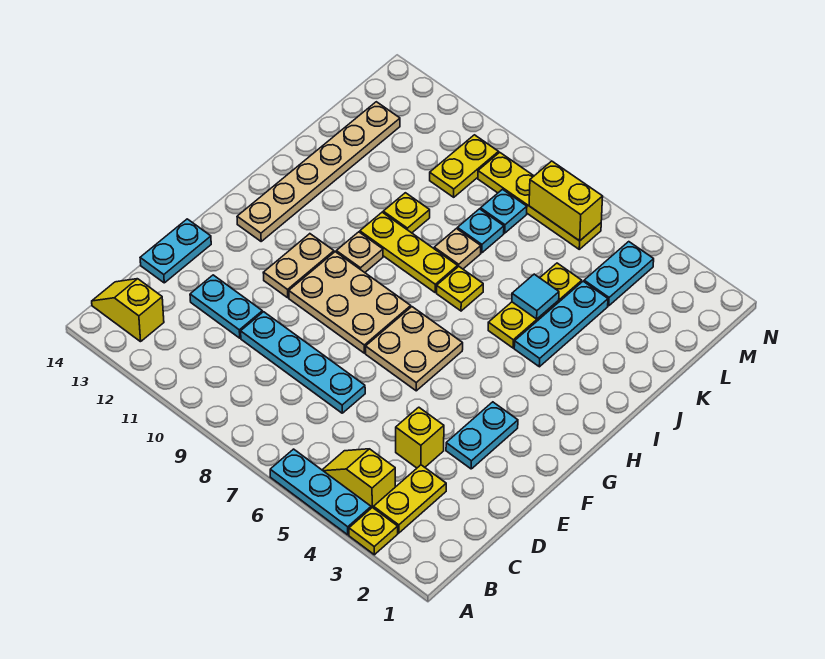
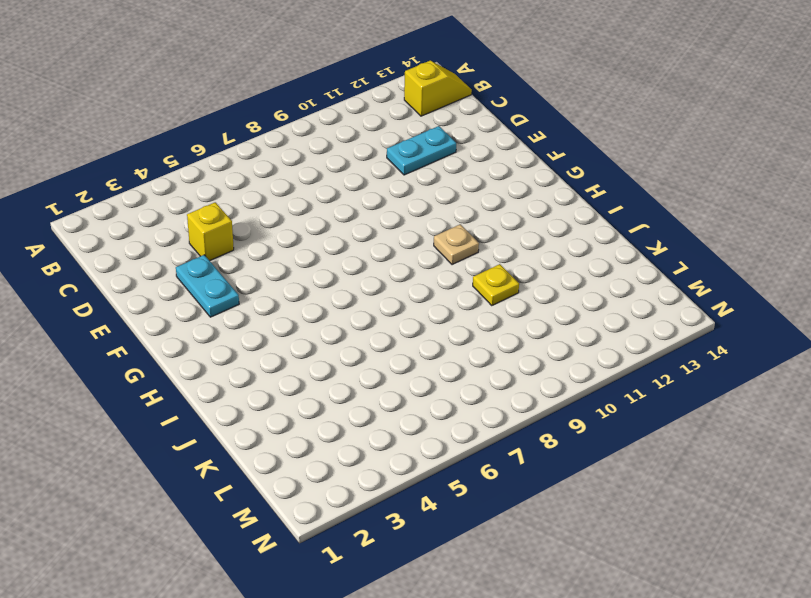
none -> yellow plate A3 level 1
none -> cyan plate A4:A6 level 1
none -> yellow plate B3:C3 level 1

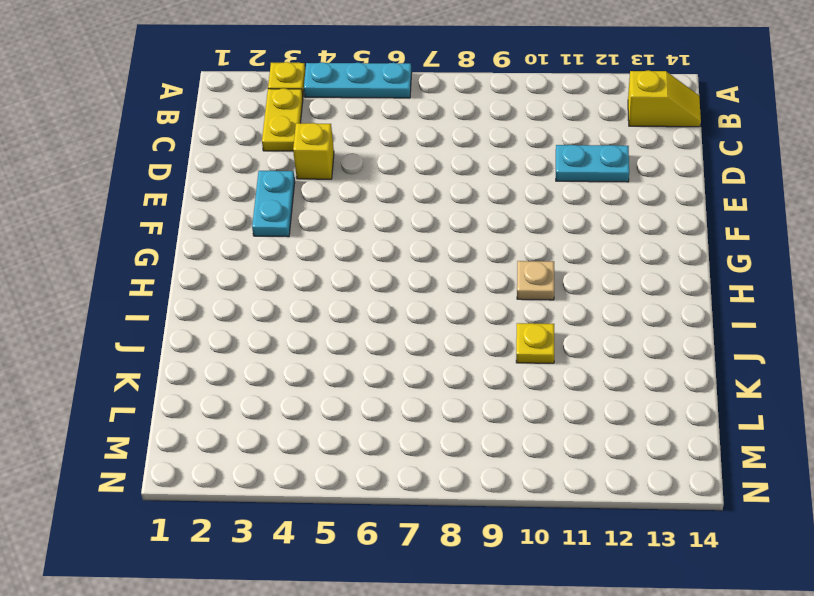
none -> yellow slope B4:B5 level 1 top 4
none -> cyan plate D7:D10 level 1
none -> cyan plate D14:E14 level 1

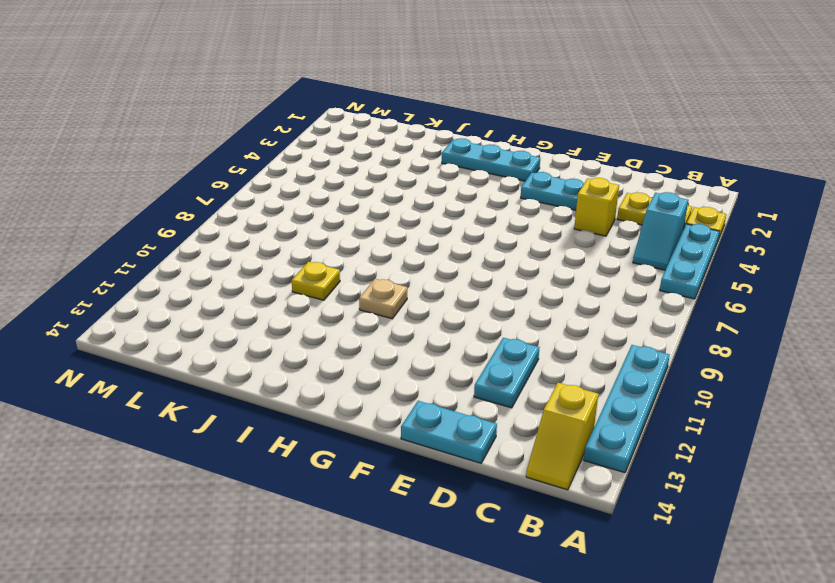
cyan plate A10:A13 level 1 -> cyan plate D7:D10 level 1
cyan slope B4:B5 level 1 top 4 -> yellow slope B4:B5 level 1 top 4
cyan plate G2:I2 level 1 -> cyan plate I4:K4 level 1
none -> tan plate F6:G7 level 1
none -> tan plate F8:G10 level 1
none -> tan plate F11:G11 level 1

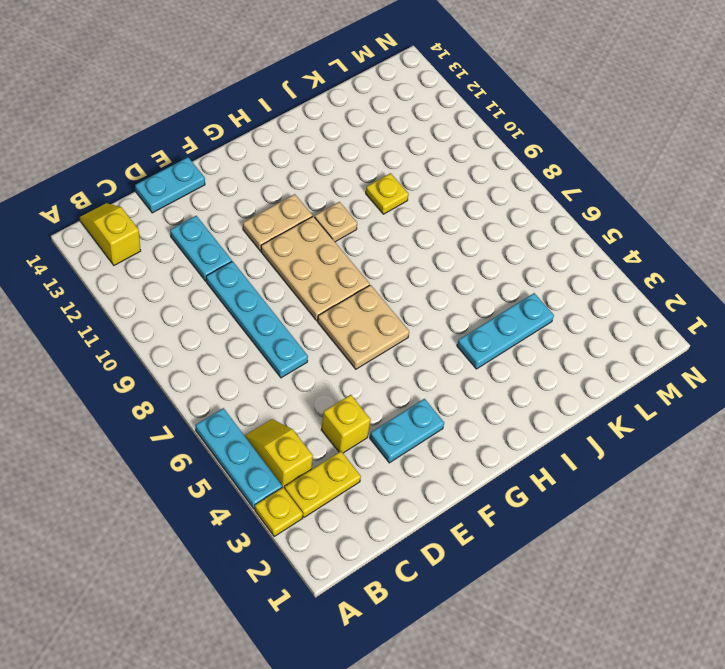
none -> tan plate G13:L13 level 1
none -> yellow plate I5:K5 level 1
none -> yellow plate I7 level 1

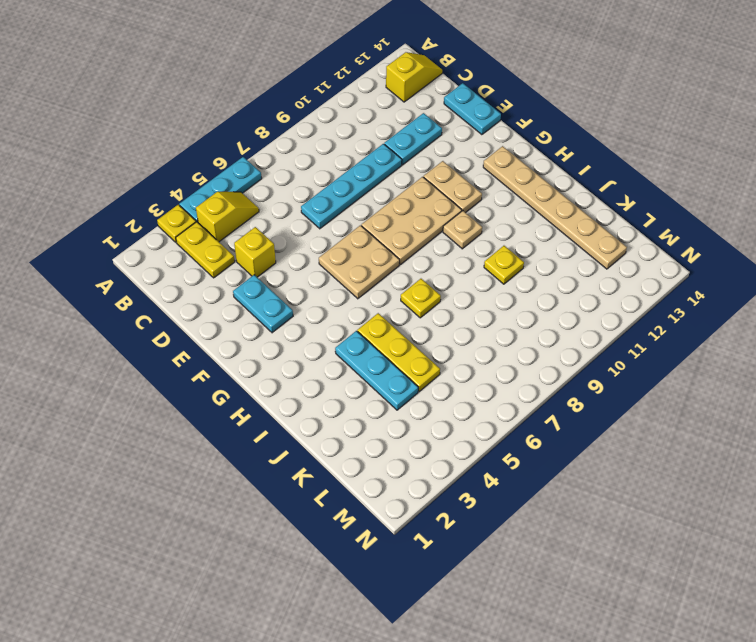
none -> yellow plate I8:I10 level 1
none -> tan plate J8 level 1
none -> cyan plate K8 level 1

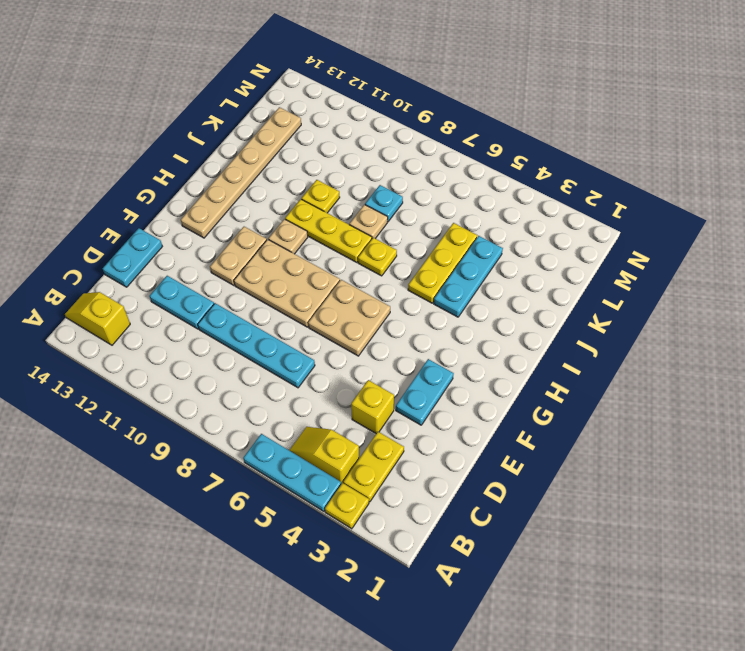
none -> cyan plate L4:M4 level 1
none -> cyan plate L8 level 1
none -> yellow plate L10:M10 level 1

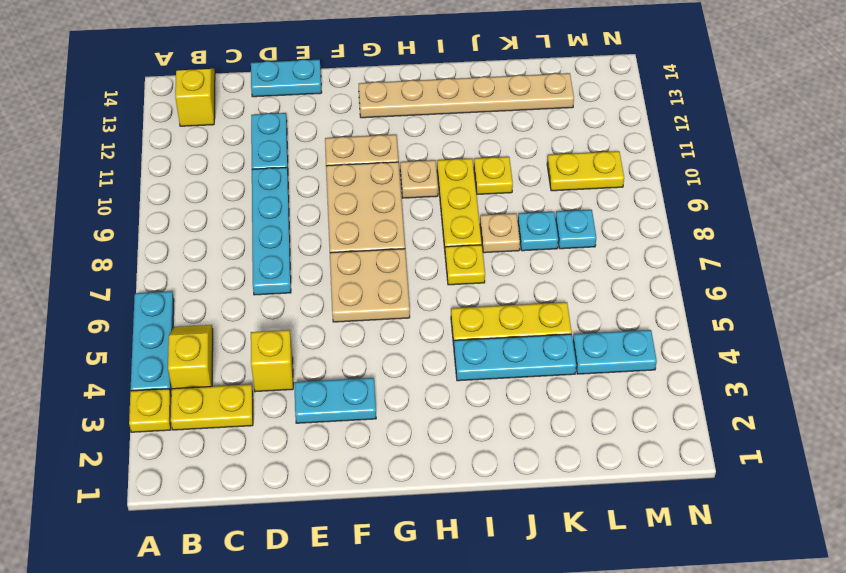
none -> yellow plate M6:M9 level 1
none -> cyan tile J5 level 2
none -> yellow brick M6:M7 level 2

